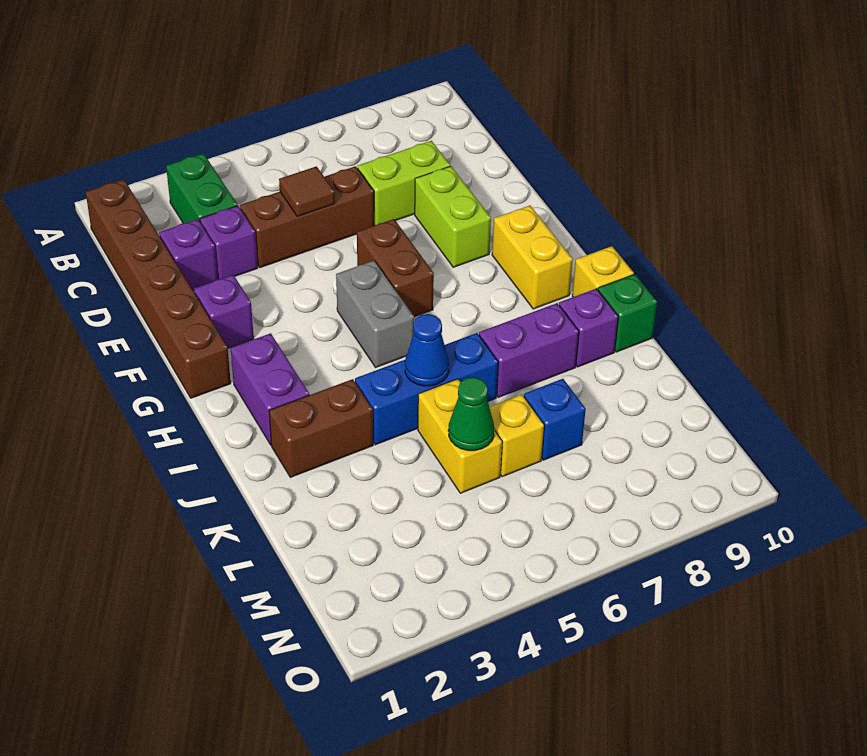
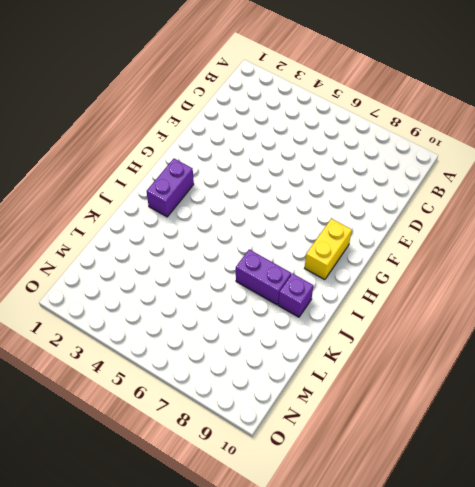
none -> brown brick B1:G1 level 1
none -> green brick B3:C3 level 1
none -> purple brick D2 level 1

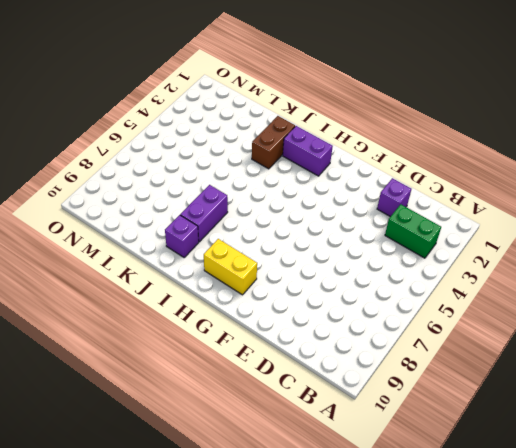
none -> brown brick B1:G1 level 1
none -> purple brick D3 level 1
none -> brown brick D4:D6 level 1

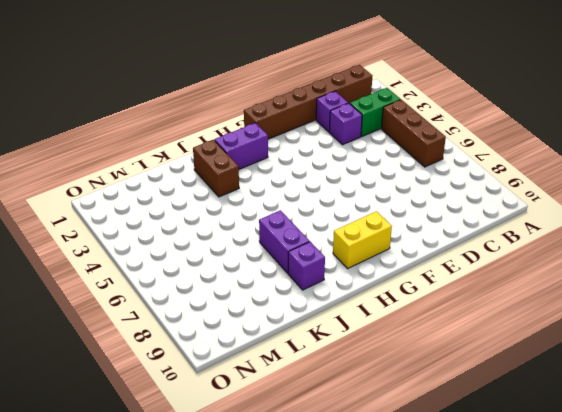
brown brick B4:B6 level 1 -> brown brick D4:D6 level 1
none -> lime brick D7:D8 level 1
none -> lime brick E8:F8 level 1
none -> purple brick F2 level 1

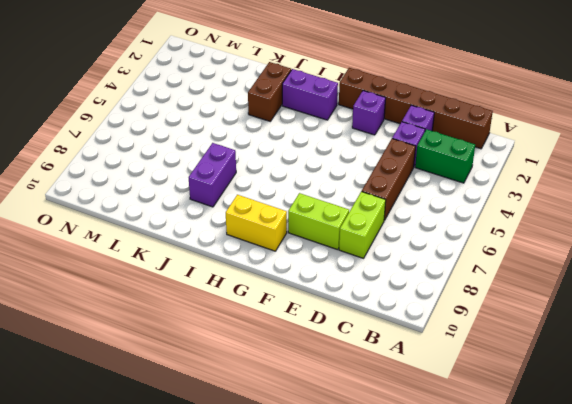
none -> brown brick F6:G6 level 1
none -> grey brick G5:H5 level 1
none -> yellow brick I10 level 1

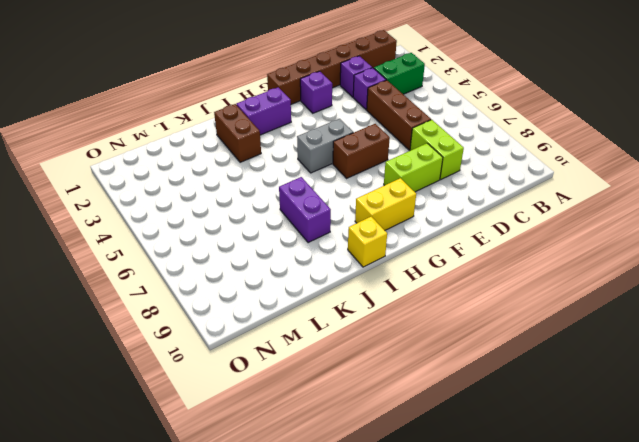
none -> blue brick J4:J6 level 1
none -> purple brick J9 level 1
none -> green brick J10 level 1

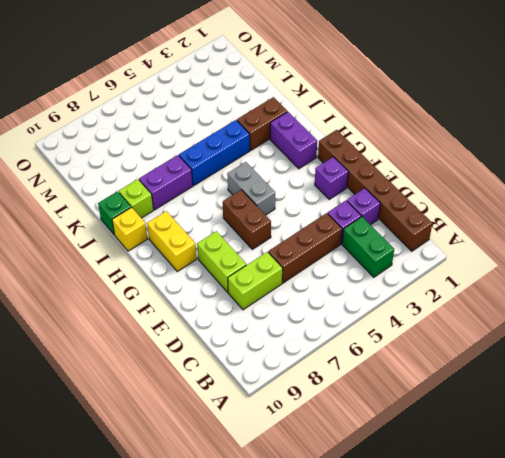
lime brick J9 level 1 -> purple brick J9 level 1
none -> yellow brick K5:L5 level 1
none -> yellow brick L6 level 1
none -> blue brick L7 level 1

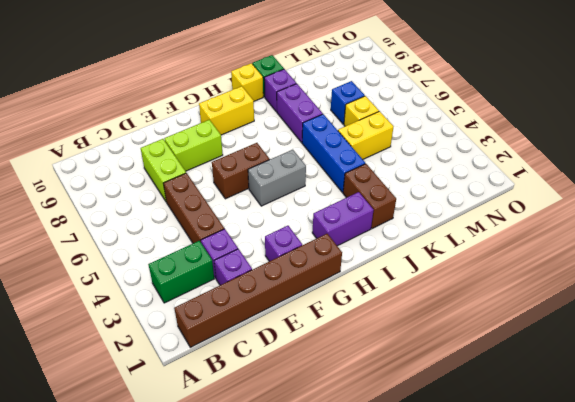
none -> brown tile D5 level 2
none -> blue cone J5 level 2
none -> green cone L5 level 2

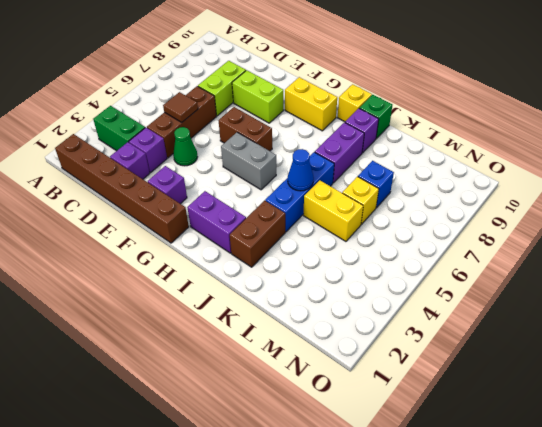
green cone E4 level 1 -> green cone L5 level 2

